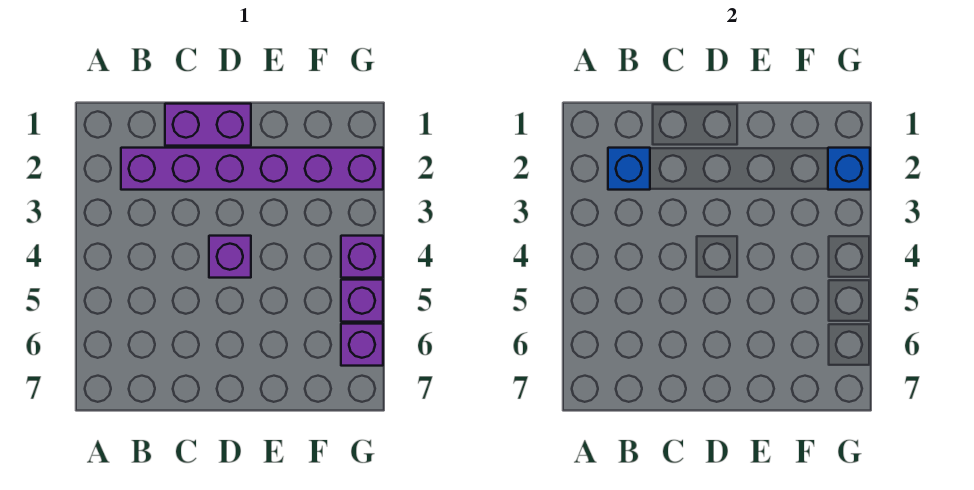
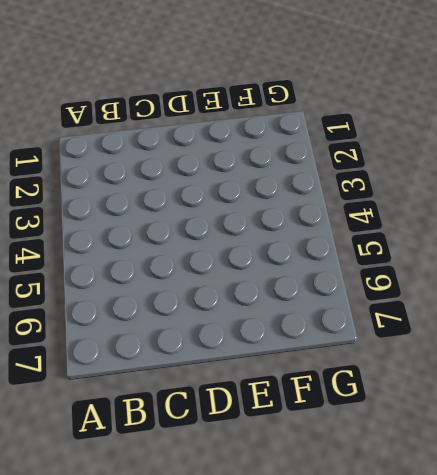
none -> purple brick B2:G2 level 1
none -> purple brick C1:D1 level 1

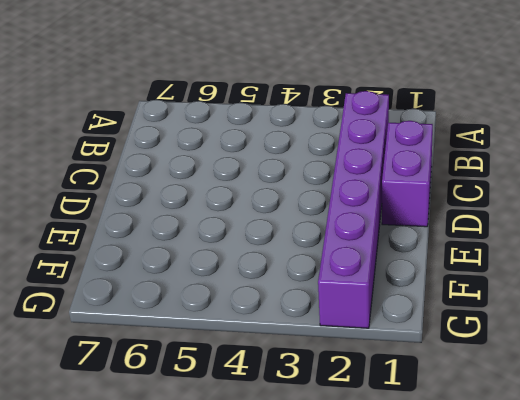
none -> purple brick D4 level 1
none -> purple brick G4 level 1

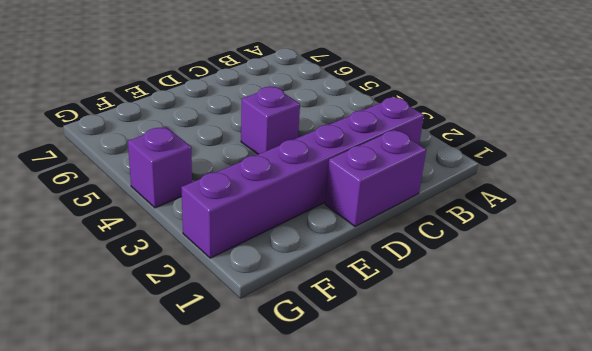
none -> purple brick G5 level 1
none -> purple brick G6 level 1

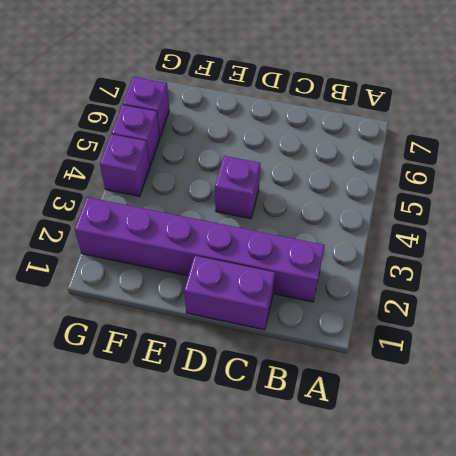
none -> blue brick B2 level 2
none -> blue brick G2 level 2

